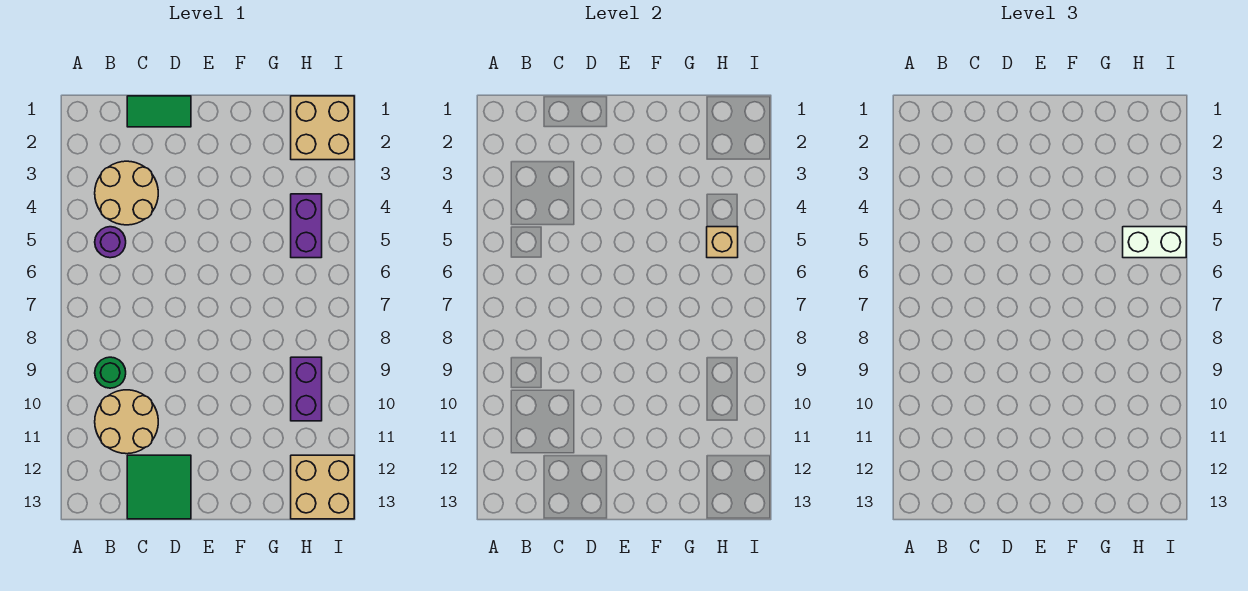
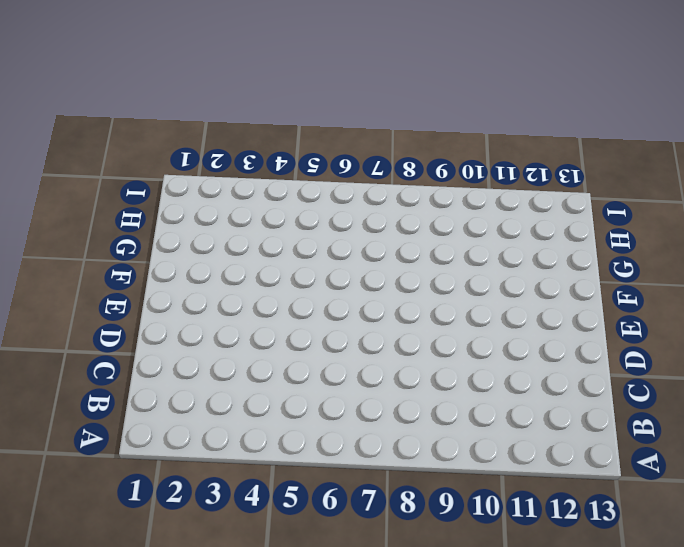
none -> tan round brick B3:C4 level 1
none -> purple round brick B5 level 1
none -> green round brick B9 level 1

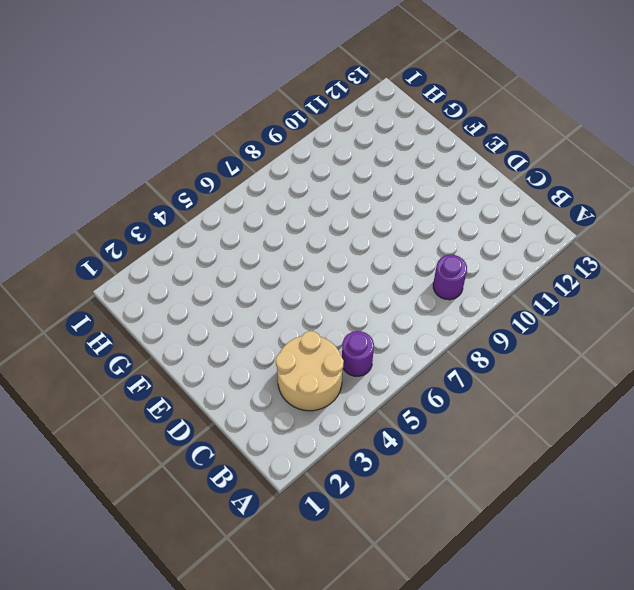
purple round brick B9 level 1 -> green round brick B9 level 1
none -> tan round brick B10:C11 level 1
none -> green tile C1:D1 level 1
none -> green tile C12:D13 level 1

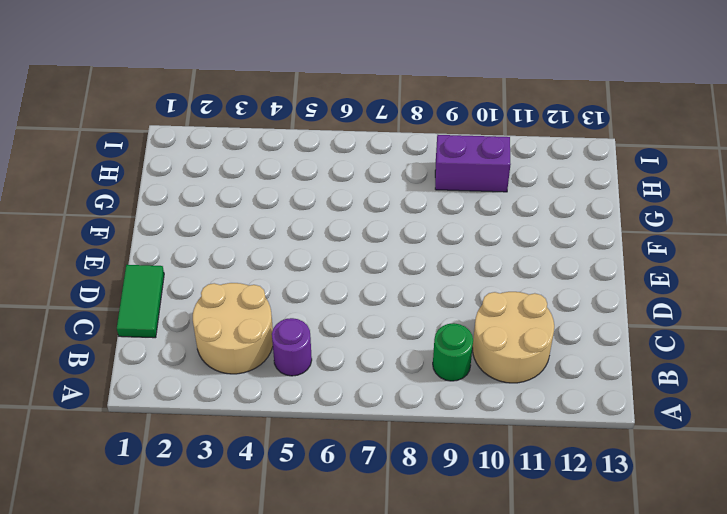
none -> green tile C12:D13 level 1
none -> tan brick H1:I2 level 1
none -> purple brick H4:H5 level 1

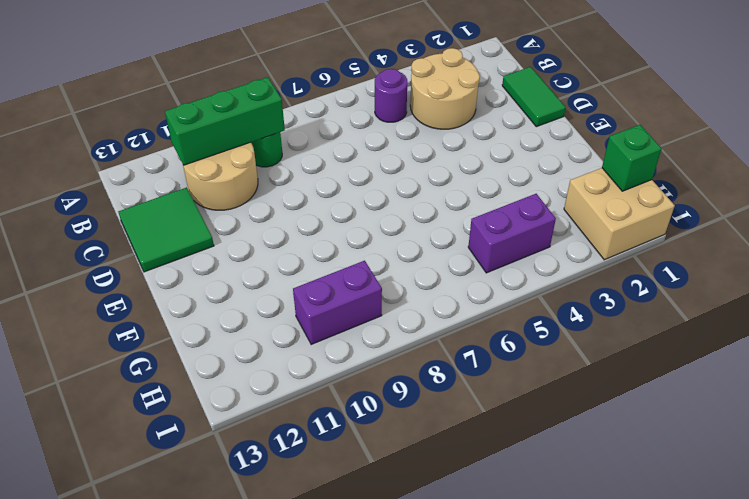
green brick B9:B11 level 2 -> none
green brick H1 level 2 -> none
none -> tan brick H12:I13 level 1
none -> tan brick H5 level 2
none -> white brick H5:I5 level 3

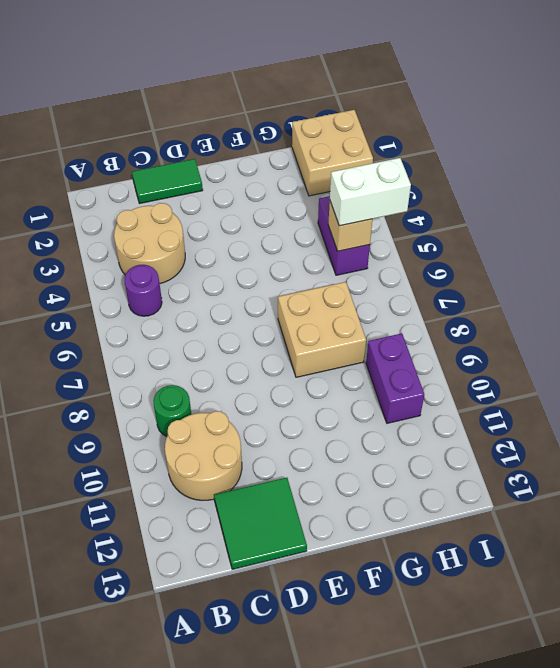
tan brick F7:G8 level 1 -> tan brick H12:I13 level 1

